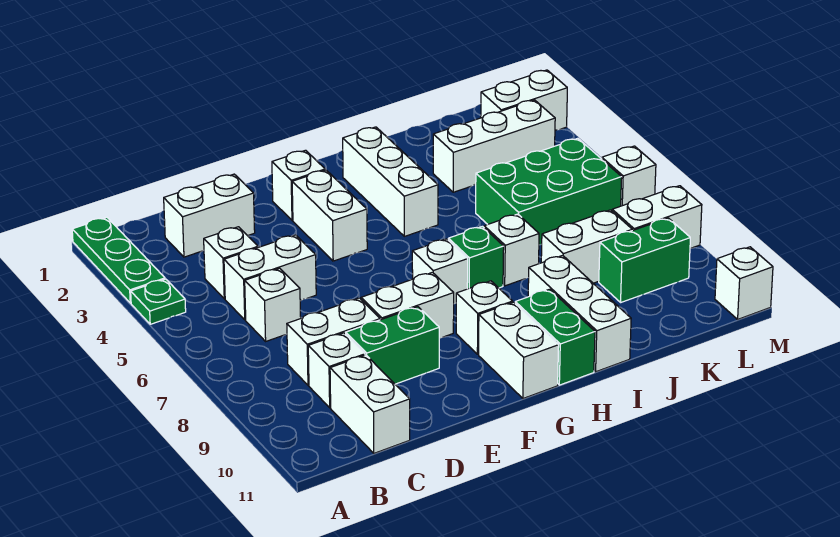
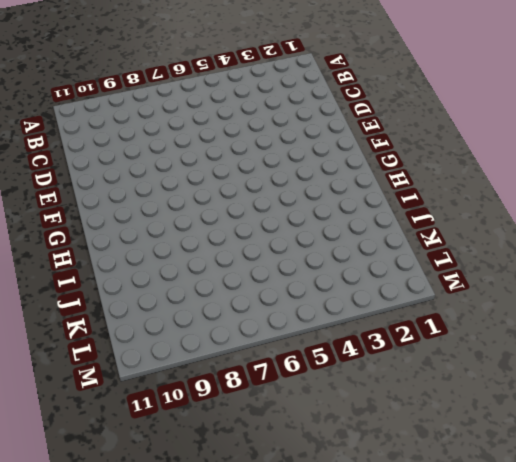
none -> green plate A1:A3 level 1
none -> green plate A4 level 1
none -> white brick C2:D2 level 1

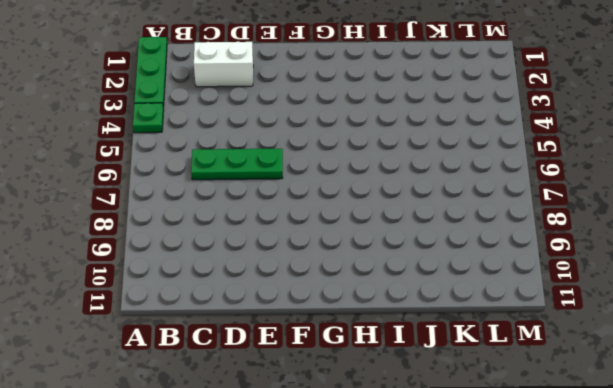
green plate C6:E6 level 1 -> white brick C6 level 1
none -> white brick C4 level 1
none -> white brick C5:D5 level 1
none -> white brick C8:D8 level 1

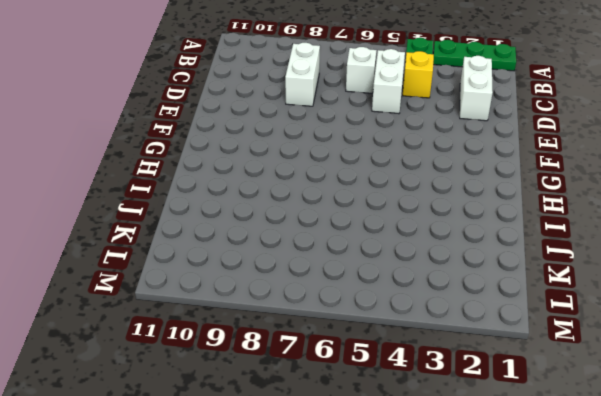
yellow brick C4 level 1 -> white brick C4 level 1
none -> white brick C9 level 1
none -> white brick C10:C11 level 1
none -> green brick D9:E9 level 1

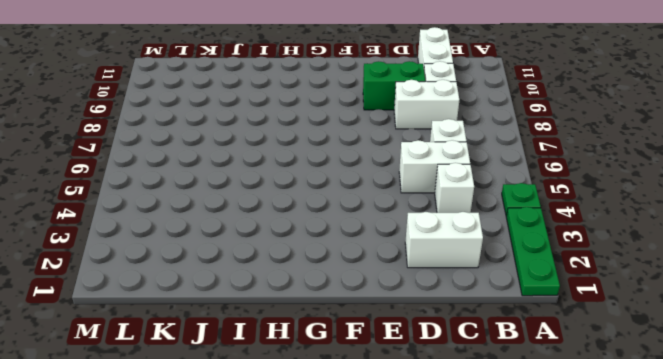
none -> white brick E8:F8 level 1
none -> white brick F2 level 1
none -> white brick F3:F4 level 1

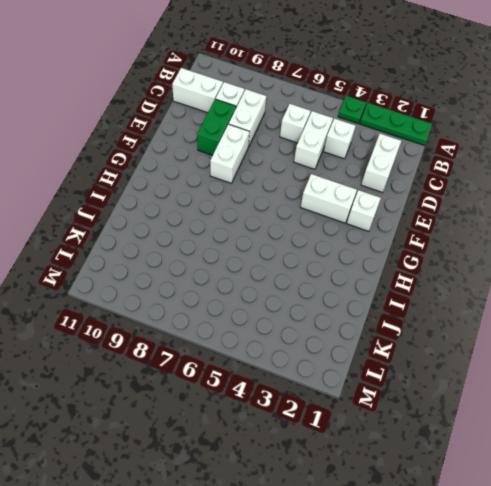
none -> white brick G7 level 1
none -> white brick G9 level 1
none -> white brick G10:G11 level 1

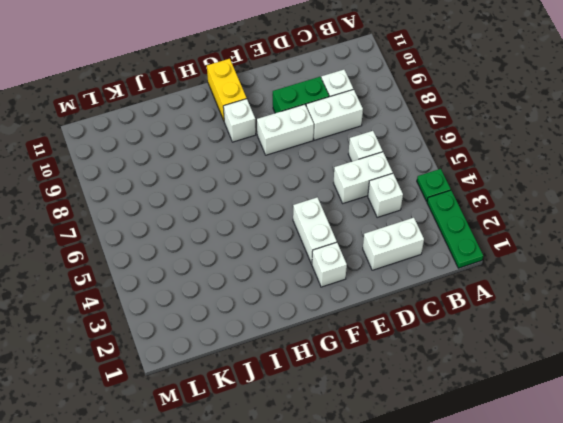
yellow brick G10:G11 level 1 -> white brick G10:G11 level 1
none -> white brick C10:C11 level 1
none -> white brick G7 level 1
none -> white brick H2:H4 level 1

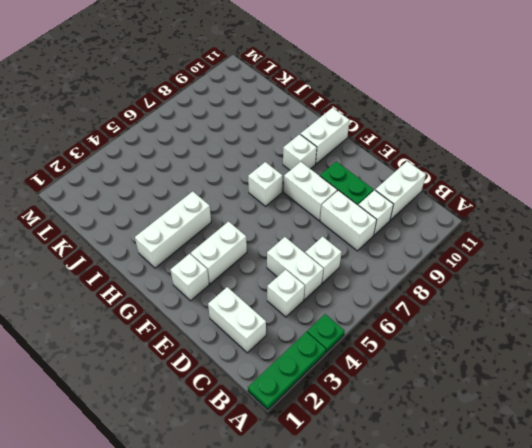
none -> green brick H7 level 1
none -> green brick H10:H11 level 1
none -> white brick I7 level 1

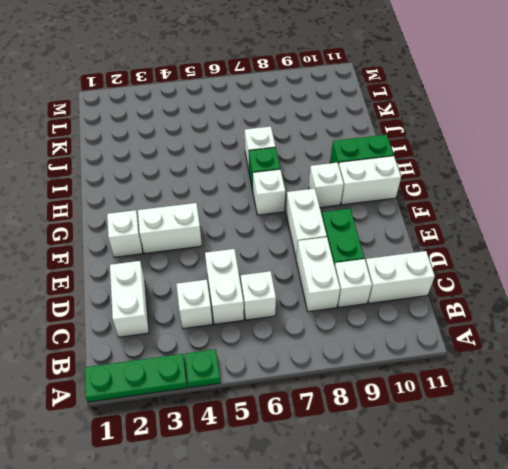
none -> white brick H2:H4 level 1
none -> white brick I9:I11 level 1
none -> white brick J3:L3 level 1

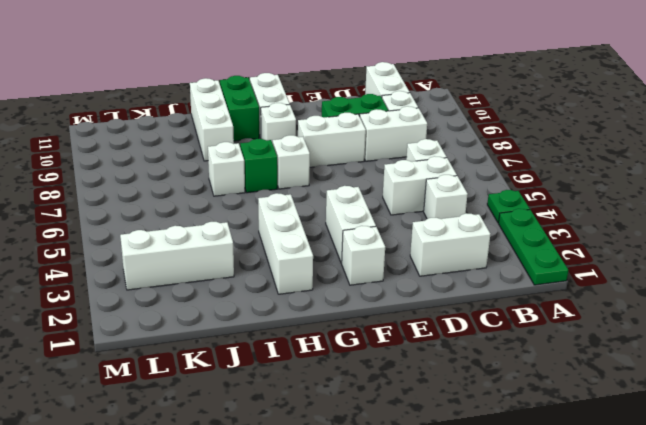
none -> green brick J5:L6 level 1
none -> white brick J8:K8 level 1
none -> green brick K9:L9 level 1

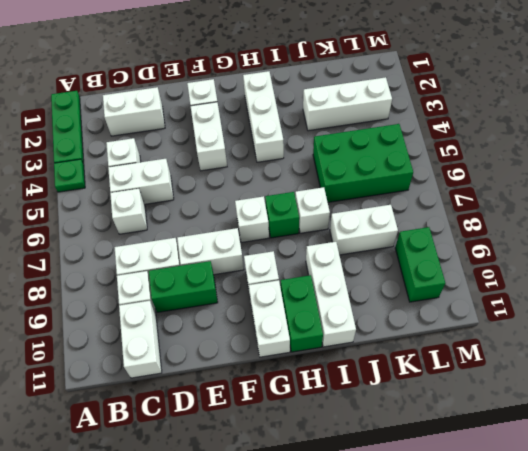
green brick L9:L10 level 1 -> green brick K9:L9 level 1
none -> white brick L2:M2 level 1
none -> white brick L8:M8 level 1
none -> white brick M6 level 1

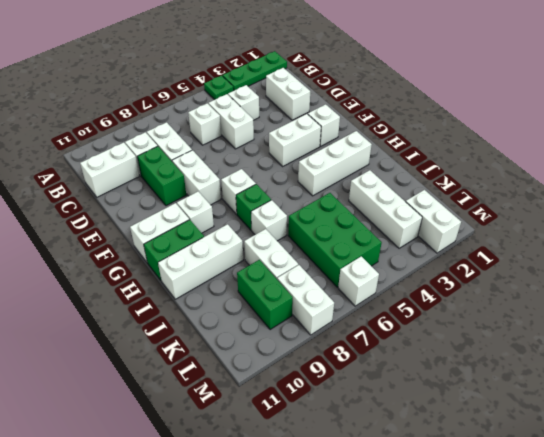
none -> white brick M11 level 1

